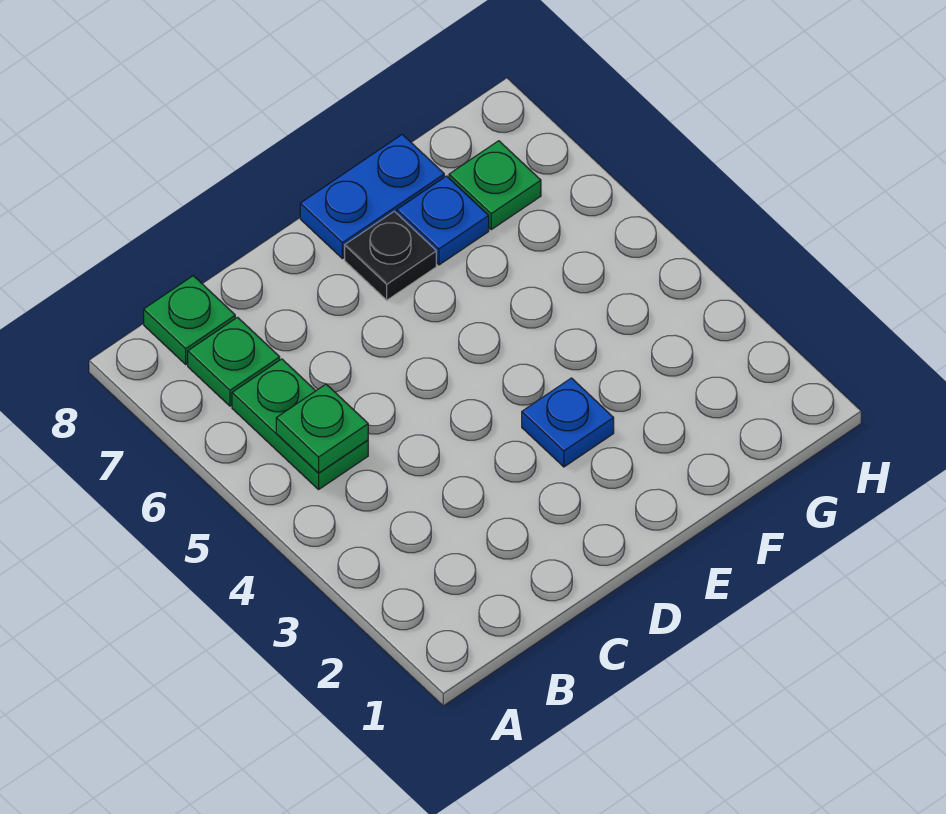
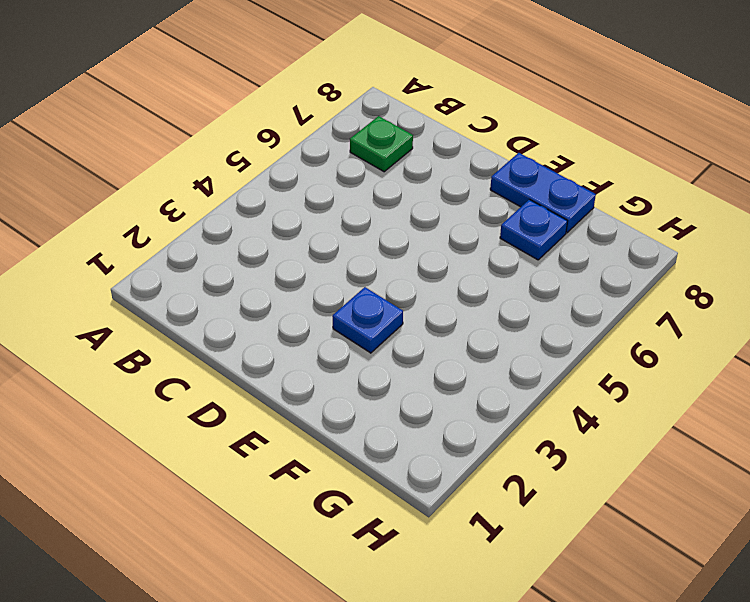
none -> green plate B5:B6 level 1
none -> green plate B8 level 1

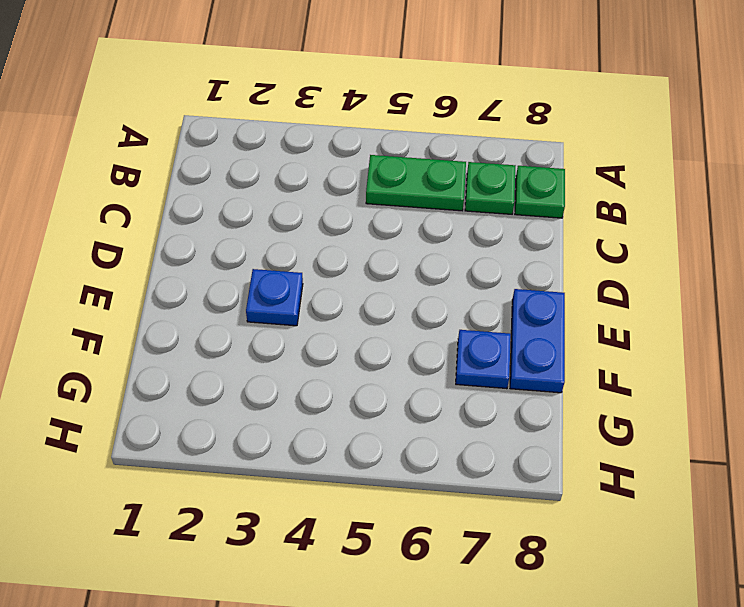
none -> black plate E7 level 1
none -> green plate G7 level 1

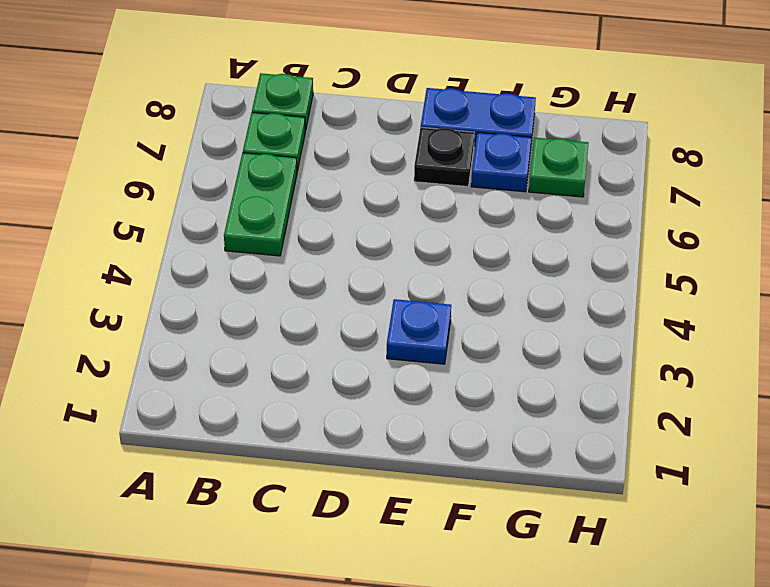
none -> green plate B5 level 2

